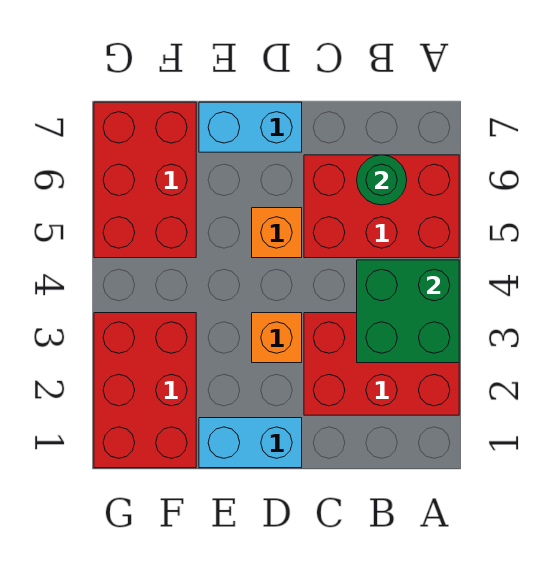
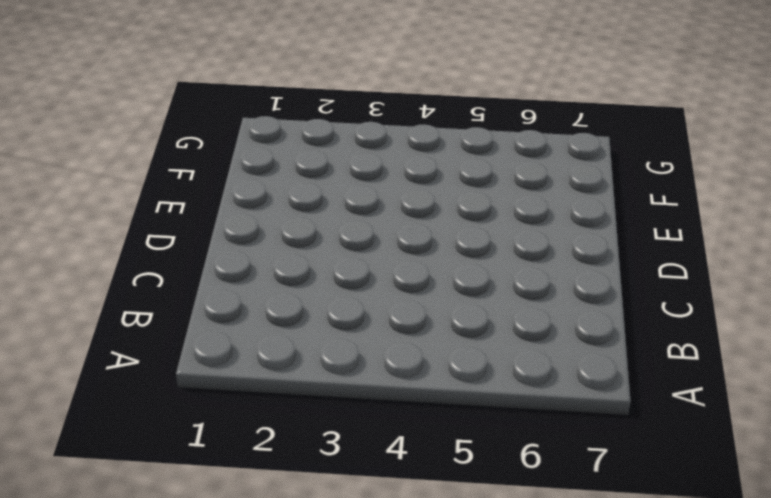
none -> red brick A2:C3 level 1
none -> red brick A5:C6 level 1

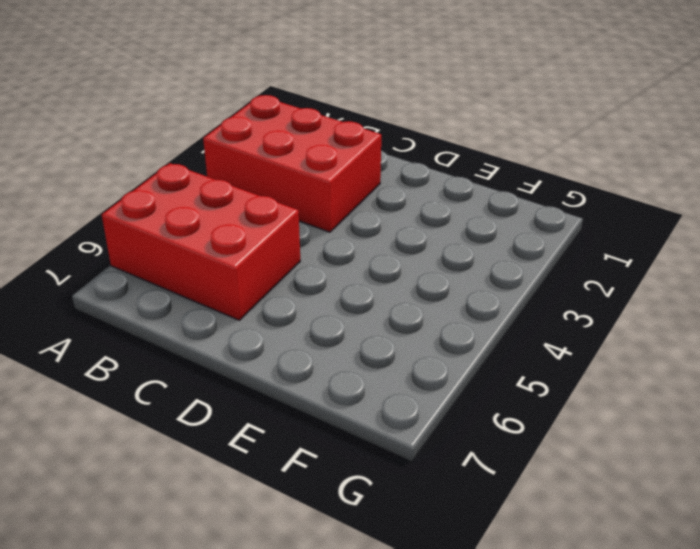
none -> cyan brick D1:E1 level 1
none -> orange brick D3 level 1

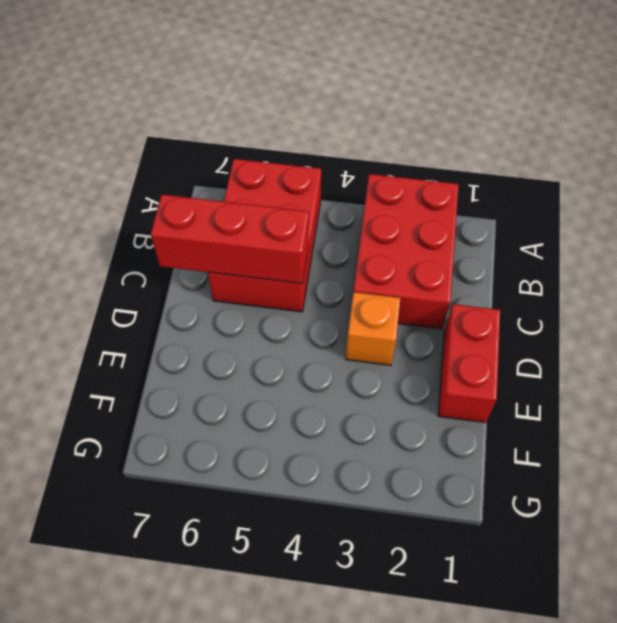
red brick C5:C7 level 2 -> none
red brick D1:E1 level 1 -> cyan brick D1:E1 level 1
none -> orange brick D5 level 1
none -> cyan brick D7:E7 level 1

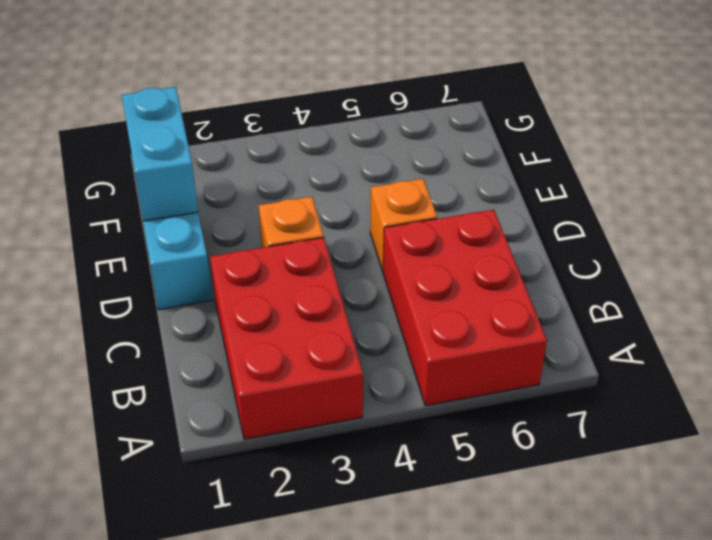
cyan brick E1:F1 level 2 -> cyan brick D7:E7 level 1
none -> red brick F1:G3 level 1
none -> red brick F5:G7 level 1

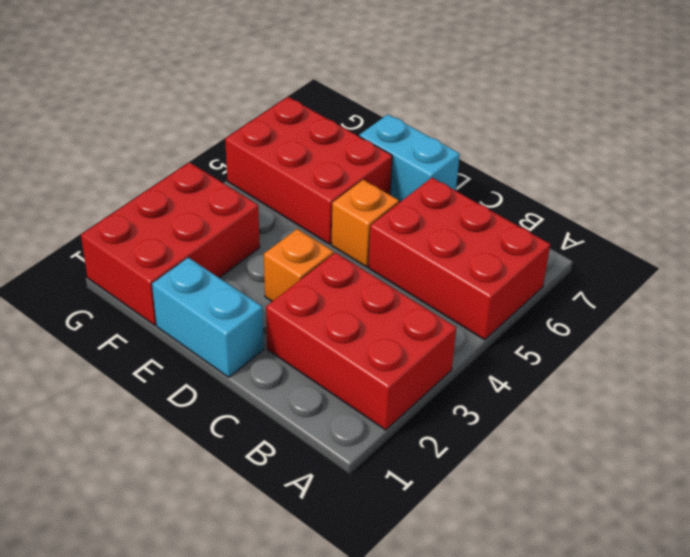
red brick E5:G6 level 1 -> red brick F5:G7 level 1
none -> green brick A3:B4 level 2
none -> green round brick B6 level 2

